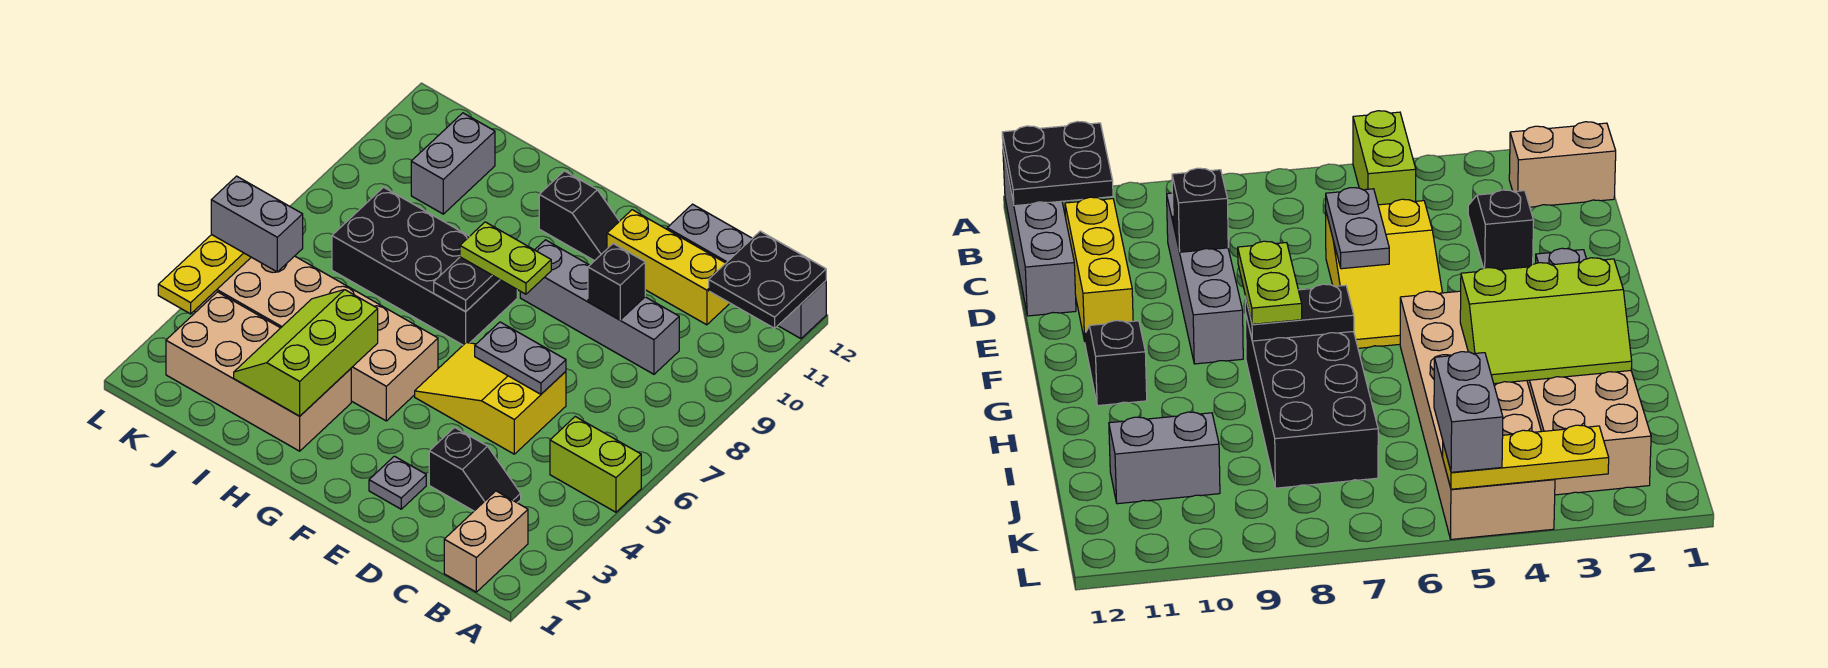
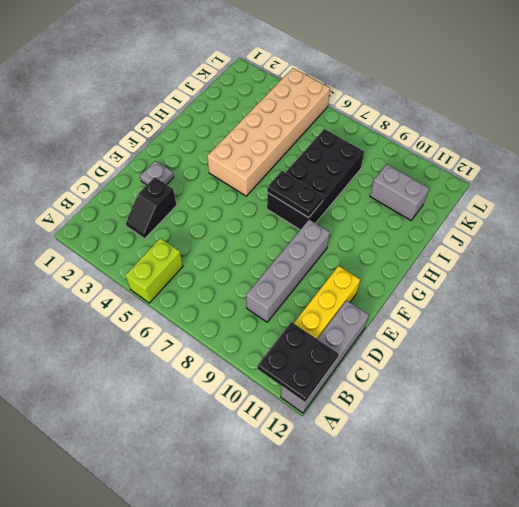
none -> tan brick B1:B2 level 1
none -> yellow slope D5:F6 level 1 top D
none -> black slope F11:G11 level 1 top G

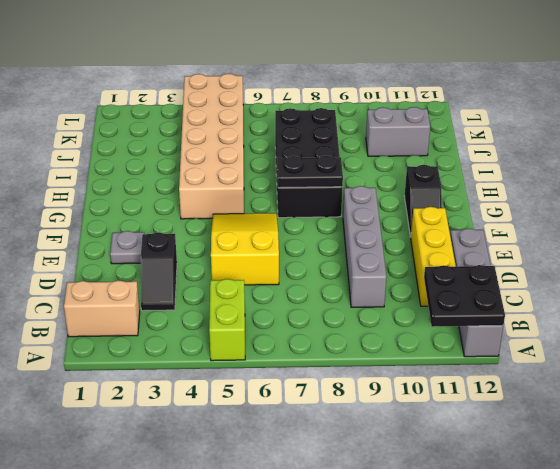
none -> tan brick H2:K3 level 1
none -> grey plate D6:E6 level 2
none -> black brick D9 level 2

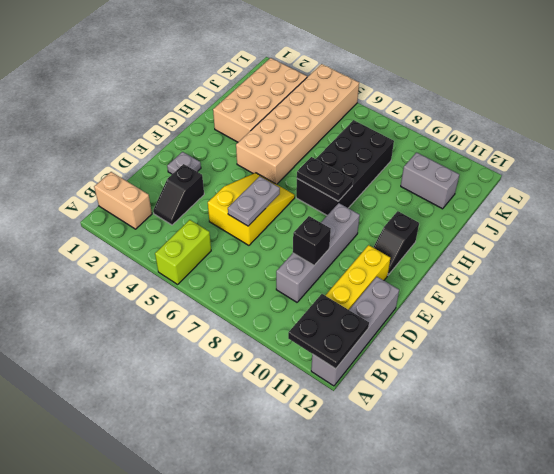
none -> lime slope H2:I4 level 2 top H
none -> yellow plate L3:L5 level 2
none -> lime plate F8:G8 level 3

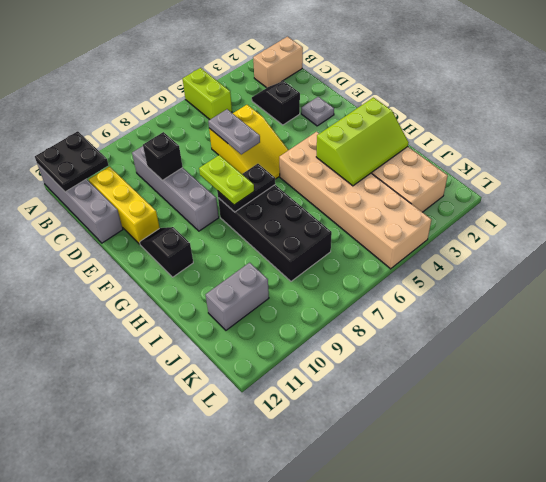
none -> yellow plate L3:L5 level 2
none -> grey brick K5:L5 level 3

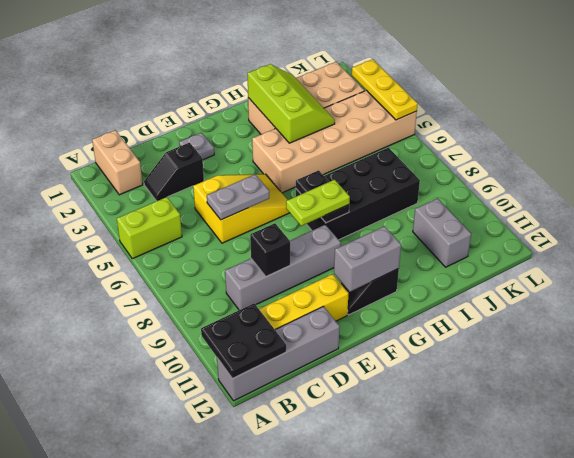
grey brick F11:G11 level 2 -> grey brick K5:L5 level 3

